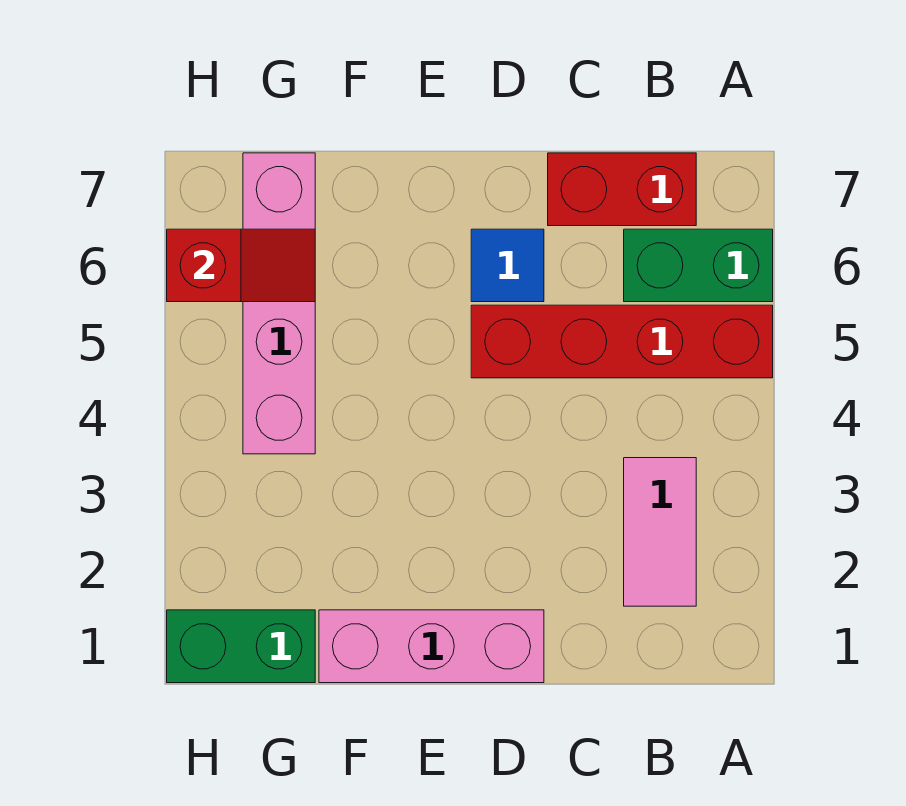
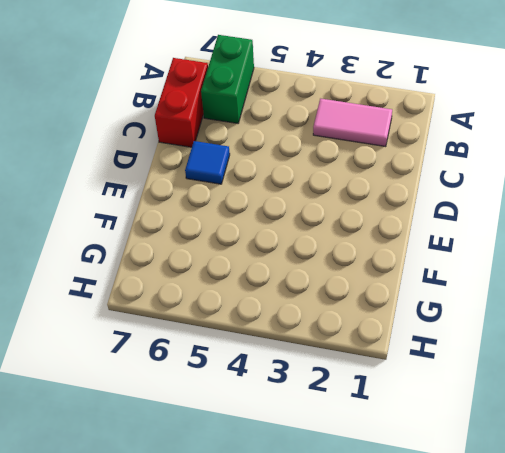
none -> red brick A5:D5 level 1
none -> pink brick D1:F1 level 1

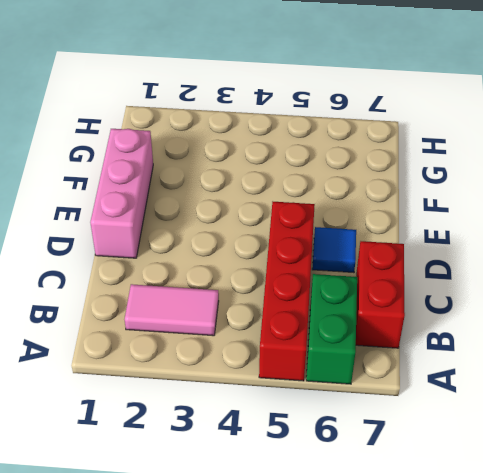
none -> green brick G1:H1 level 1
none -> pink brick G4:G7 level 1

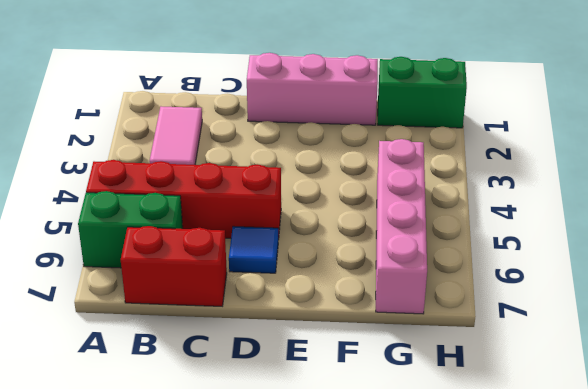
none -> red slope G6:H6 level 2 top H

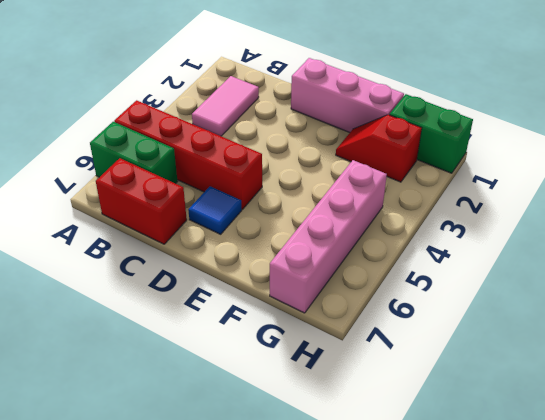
red slope F2:G2 level 1 top G -> red slope G6:H6 level 2 top H

